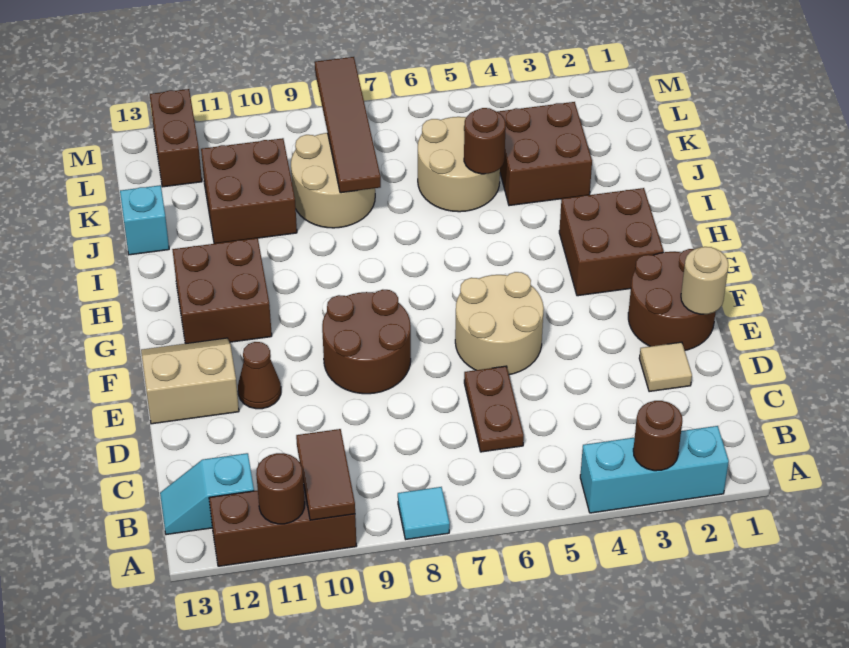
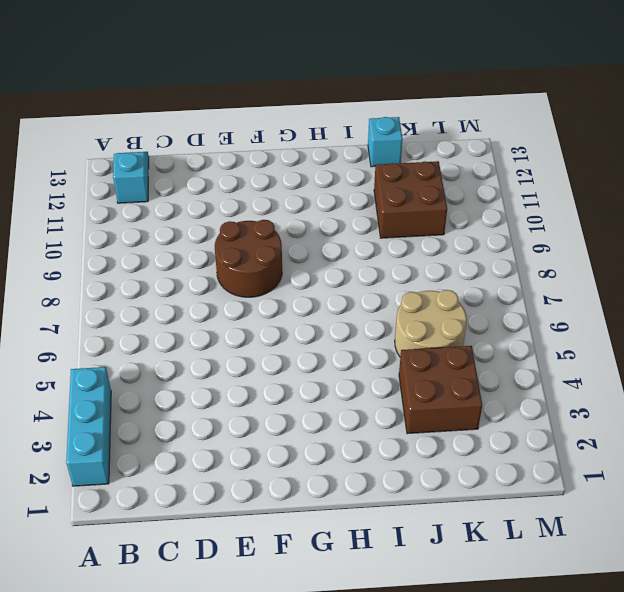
none -> cyan tile A8 level 1
none -> brown brick A10:A12 level 1
none -> brown plate C6:D6 level 1

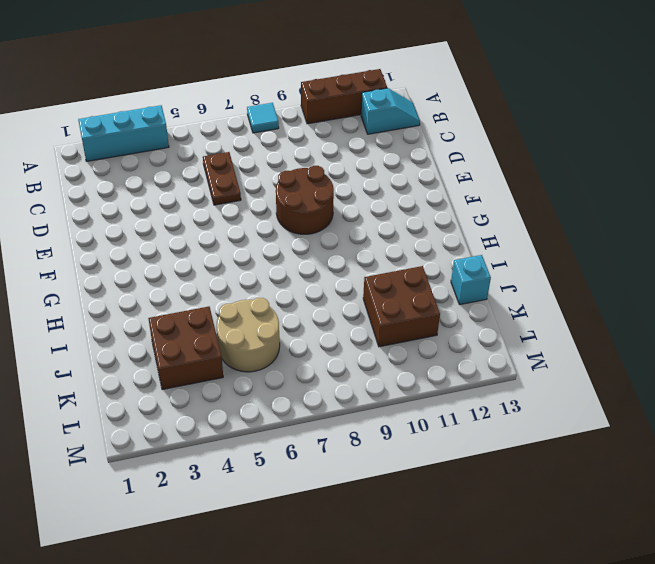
none -> tan tile D2 level 1
none -> brown round brick E1:F2 level 1
none -> tan round brick E5:F6 level 1

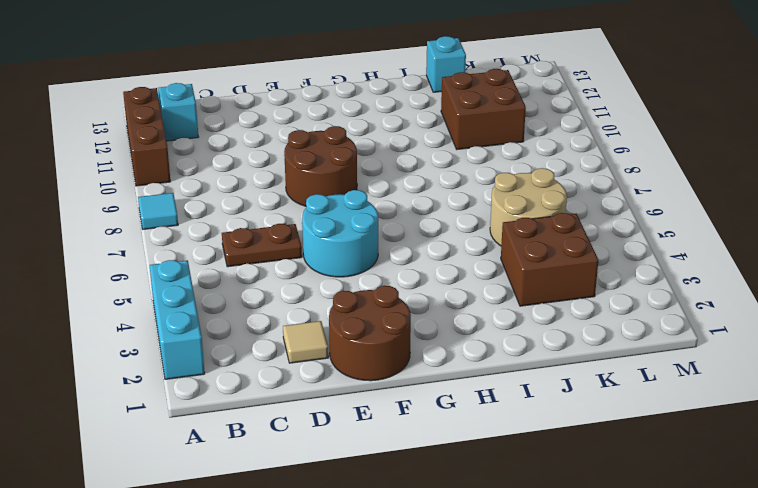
cyan round brick E5:F6 level 1 -> tan round brick E5:F6 level 1
none -> brown cone E11 level 1
none -> tan slope E12:F13 level 1 top E
none -> brown brick G2:H3 level 1

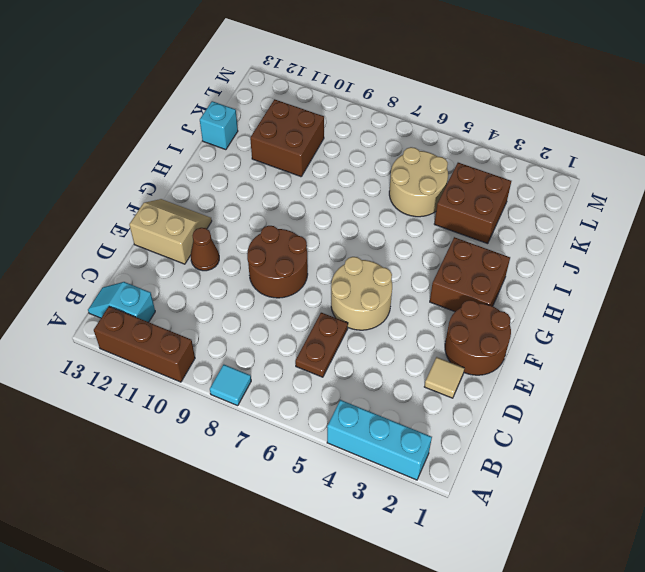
none -> brown brick G11:H12 level 1
none -> tan round brick J8:K9 level 1
none -> brown brick L12:M12 level 1

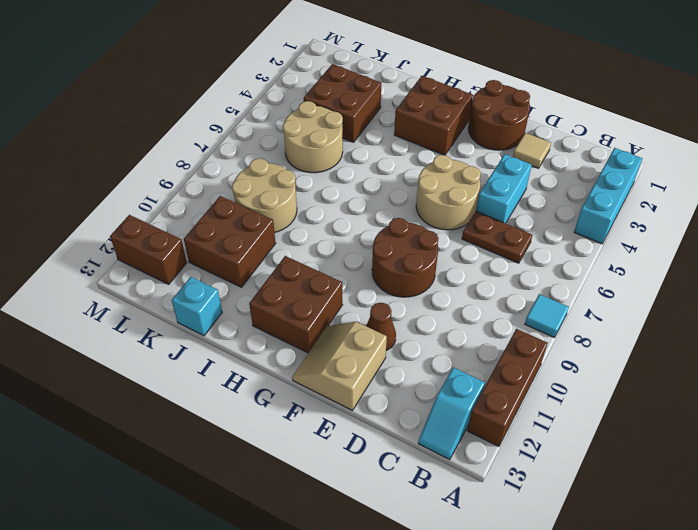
cyan brick D4:D5 level 1 -> none
none -> brown round brick A3 level 2
none -> brown tile A10:B10 level 2
none -> brown round brick A11 level 2

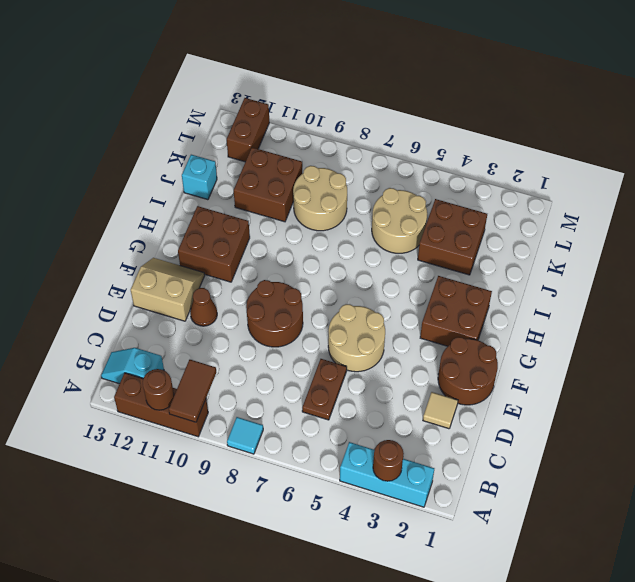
none -> tan round brick E1 level 2
none -> brown round brick J5 level 2
none -> brown tile J8:M8 level 2

